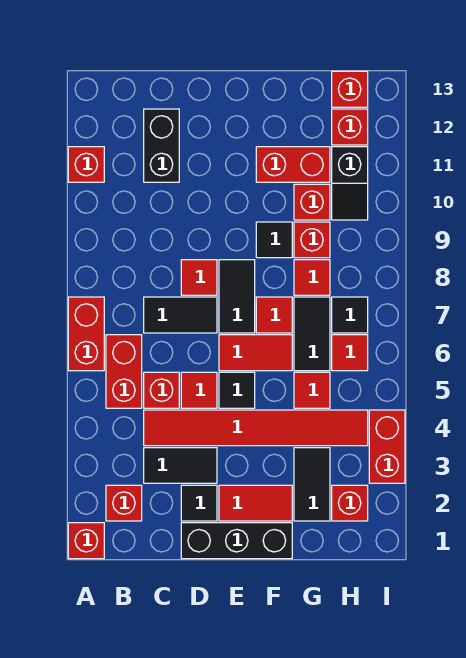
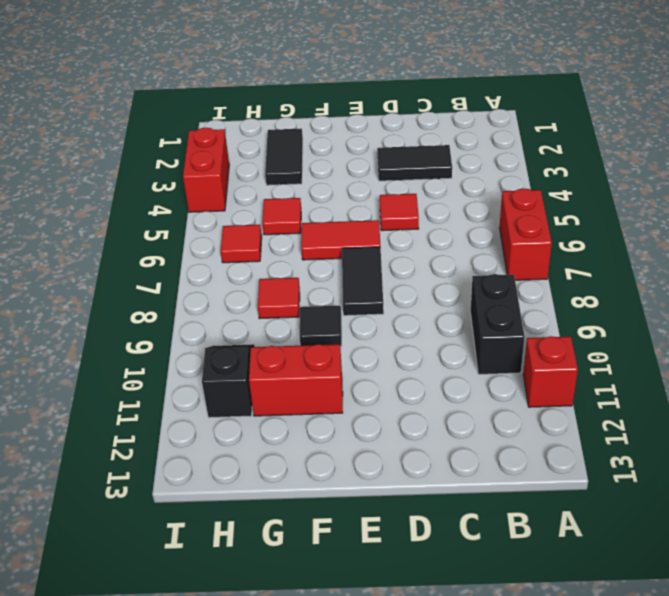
black brick B9:B10 level 1 -> black brick C11:C12 level 1
none -> red brick A1 level 1
none -> red brick B2 level 1
none -> red brick B5:B6 level 1
none -> red tile C4:H4 level 1

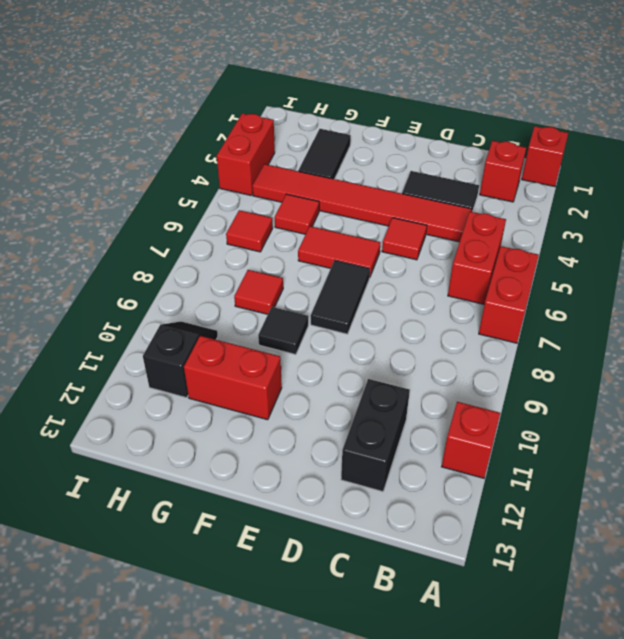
none -> red brick C5 level 1
none -> black tile C7:D7 level 1
none -> black brick D1:F1 level 1
none -> black tile D2 level 1

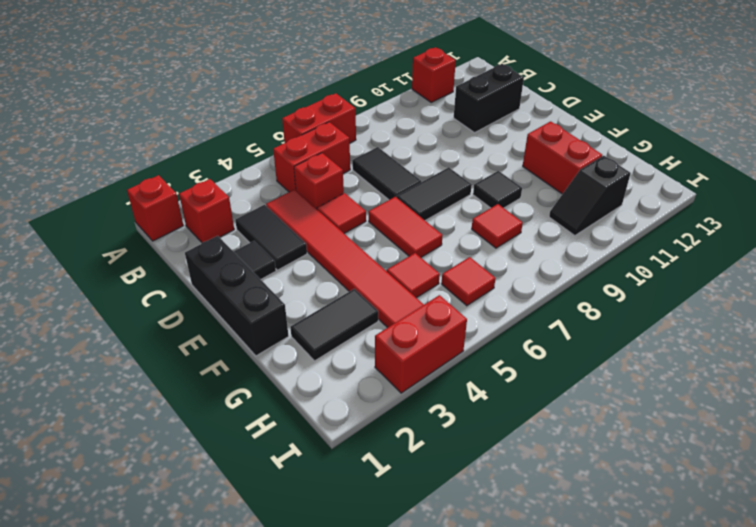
none -> red tile D8 level 1
none -> red tile E2:F2 level 1
none -> black tile E5 level 1
none -> red tile F7 level 1

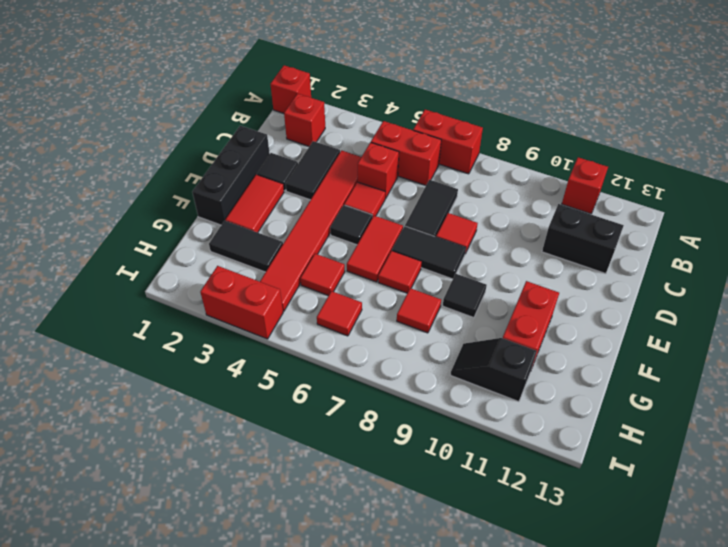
none -> black tile G6:G7 level 1
none -> red brick G9 level 1
none -> red brick G10 level 1
none -> red brick H2 level 1

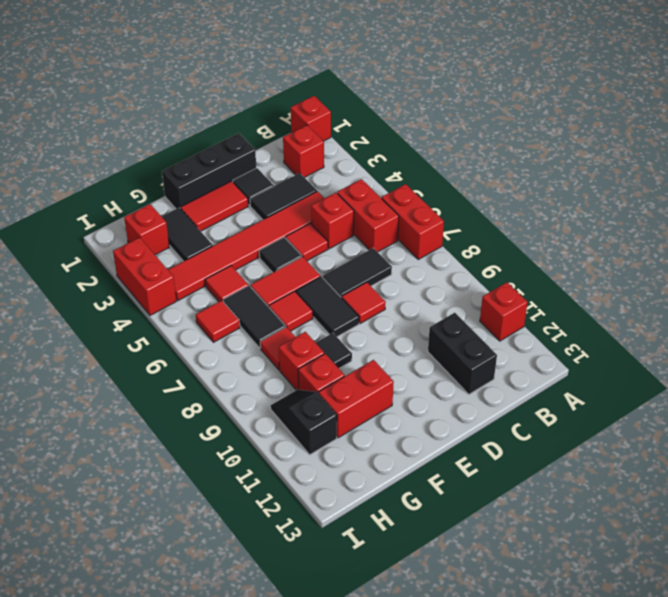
none -> black tile H7 level 1
none -> red brick H12 level 1
none -> red brick H13 level 1

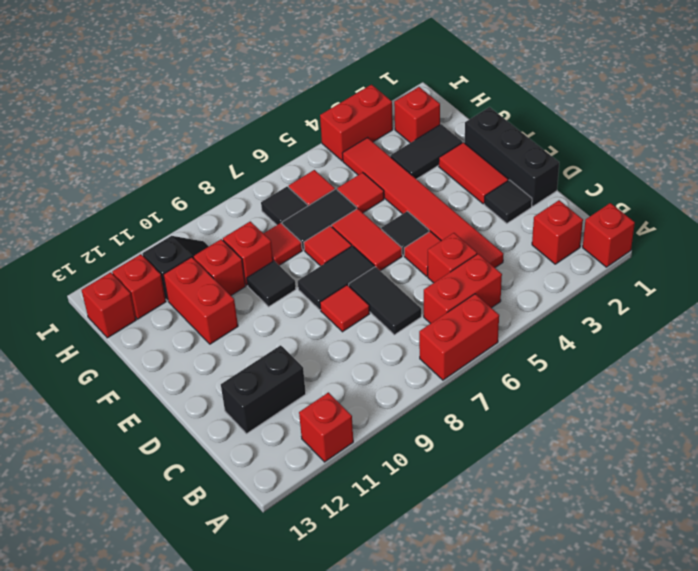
none -> black tile C3:D3 level 1

